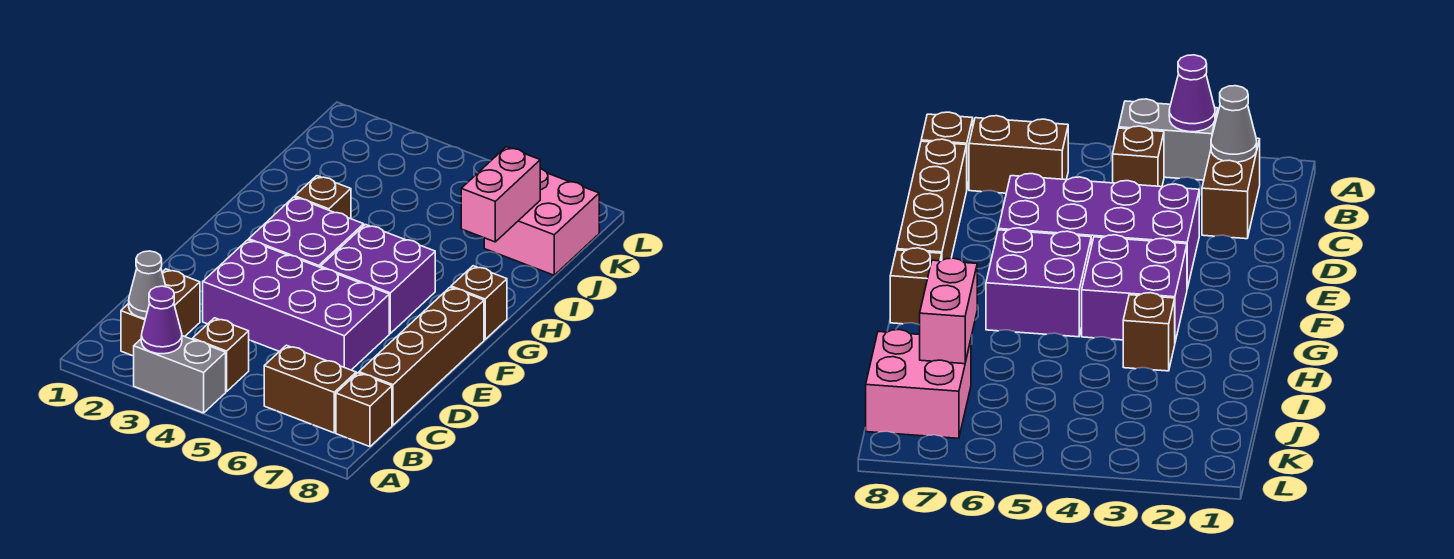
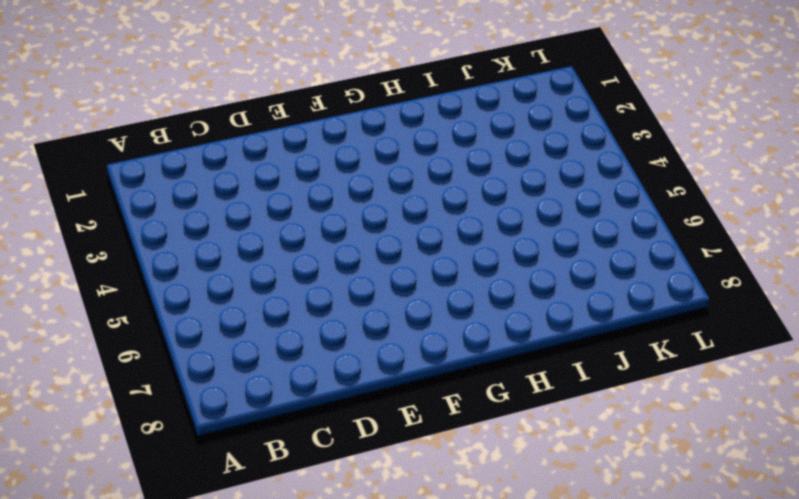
none -> grey brick A3:A4 level 1
none -> brown brick B2:C2 level 1
none -> brown brick B4 level 1

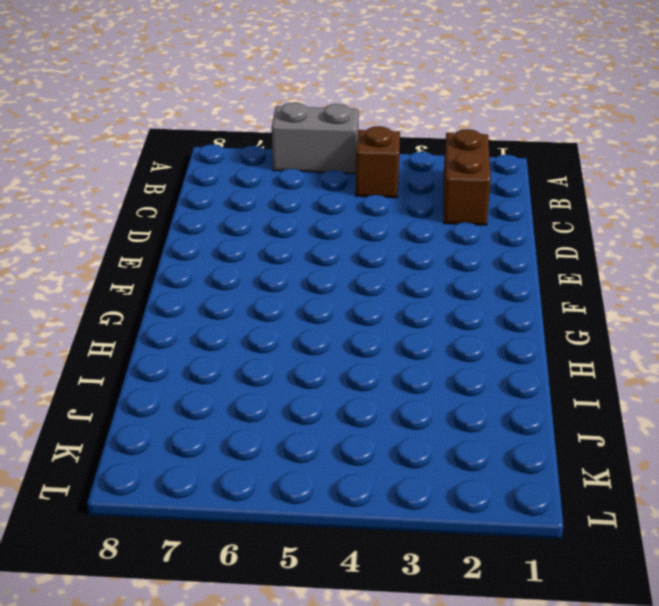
grey brick A5:A6 level 1 -> grey brick A3:A4 level 1
none -> brown brick B6:B7 level 1
none -> brown brick B8 level 1
none -> brown brick C8:F8 level 1

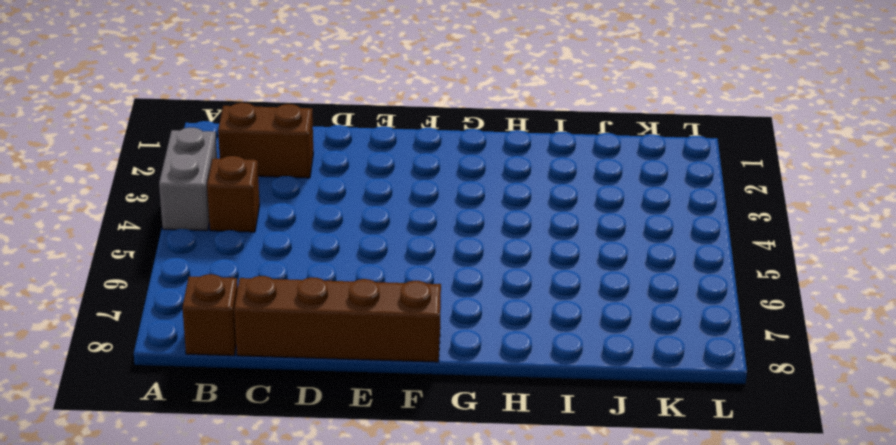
none -> brown brick B6:B7 level 1
none -> purple brick D3:E6 level 1
none -> purple brick F3:G4 level 1

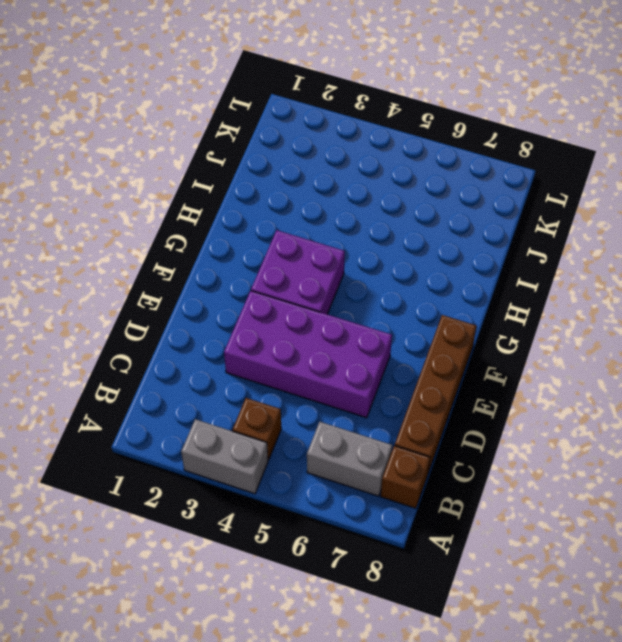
grey brick B6:B7 level 1 -> brown brick B6:B7 level 1
none -> brown brick B2:C2 level 1
none -> purple brick F5:G6 level 1
none -> brown brick G8 level 1

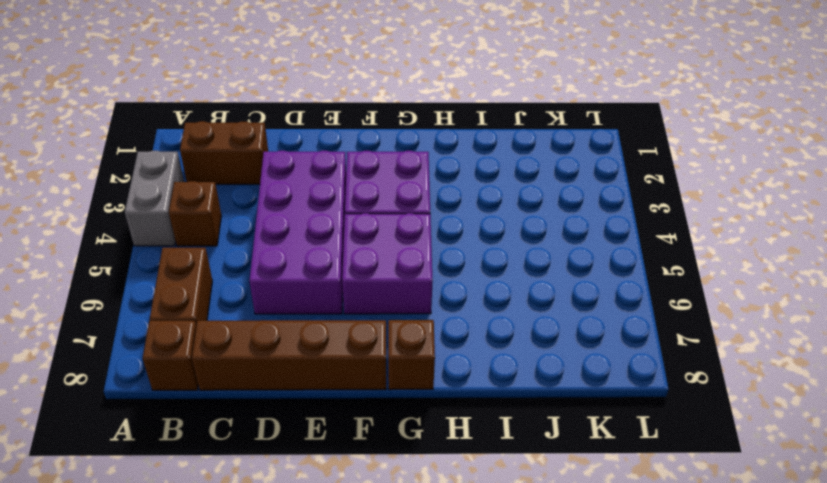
none -> brown brick H3 level 1
none -> pink brick J7:K8 level 1
none -> purple cone A3 level 2

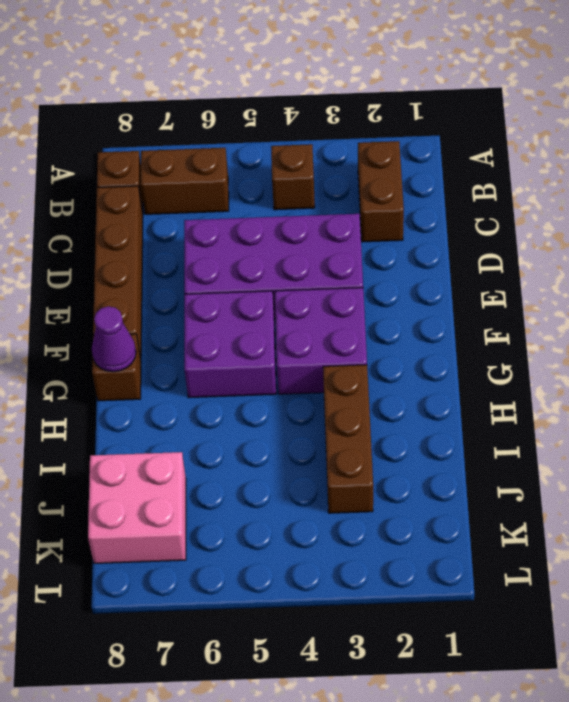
purple cone G8 level 2 -> purple cone A3 level 2
brown brick H3:J3 level 1 -> brown brick H3 level 1
none -> grey brick A3:A4 level 1
none -> grey cone B2 level 2
none -> pink brick I7:J7 level 2

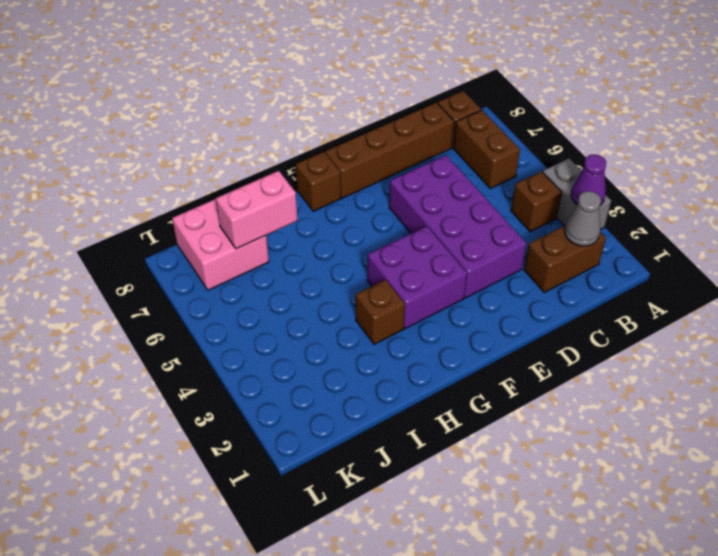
none -> purple brick F5:G6 level 1

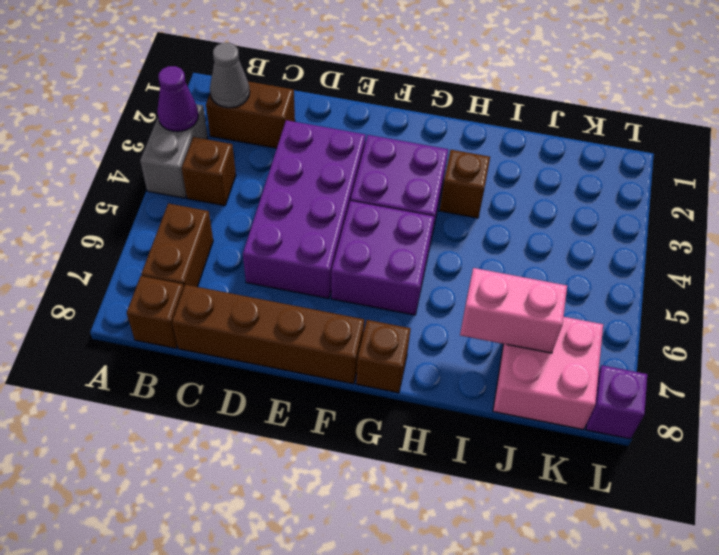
purple brick L8 level 1 -> none

